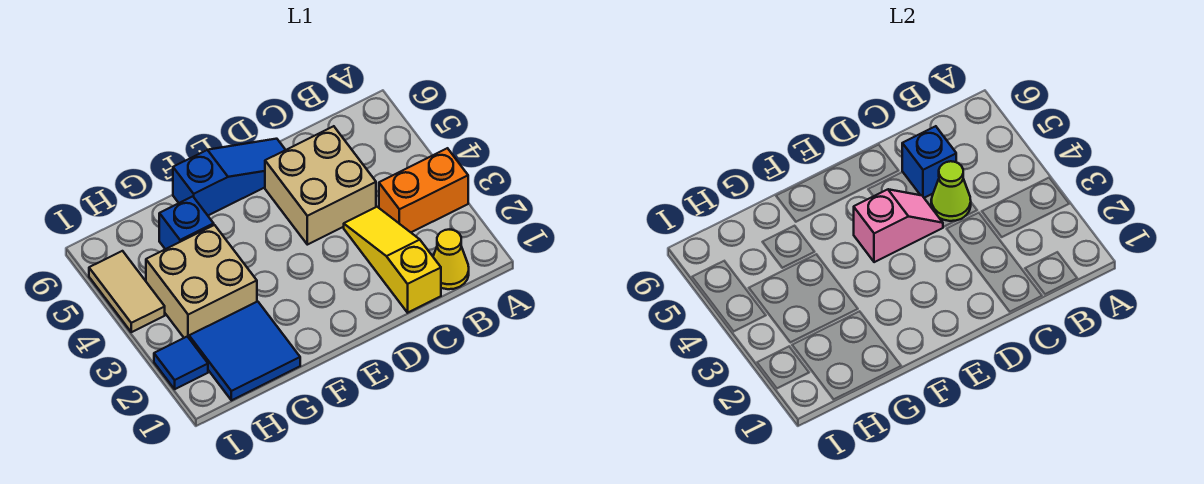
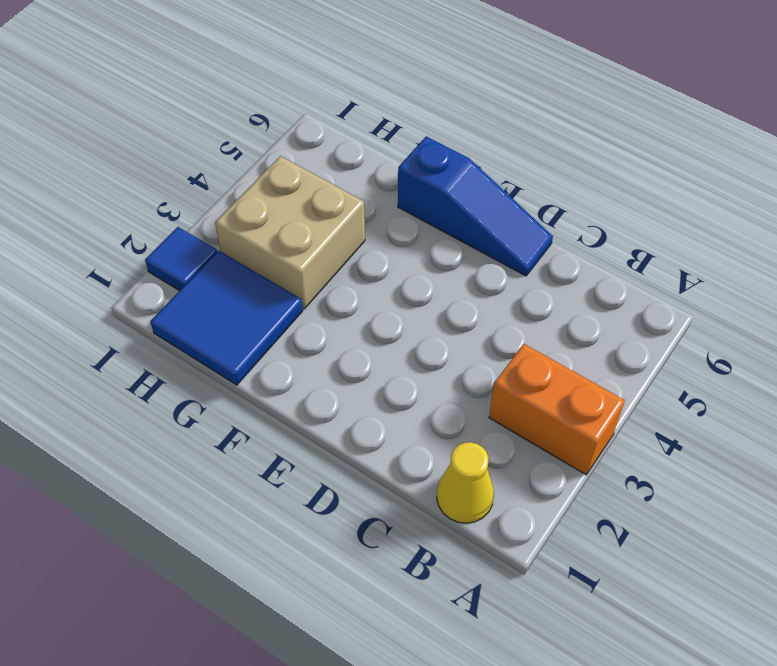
none -> yellow slope C1:C3 level 1 top 1
none -> tan brick C4:D5 level 1
none -> blue brick G5 level 1

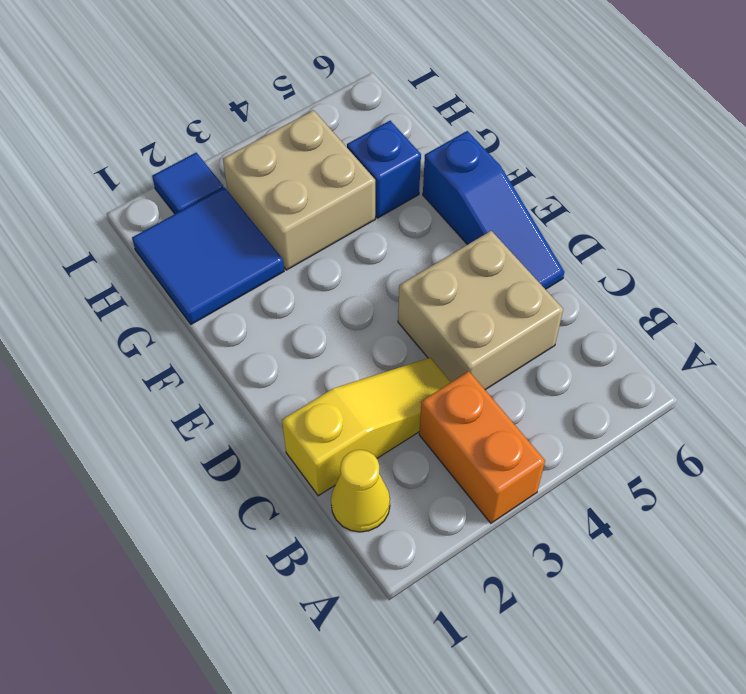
none -> tan tile I4:I5 level 1
none -> lime cone C4 level 2
none -> blue brick C5 level 2

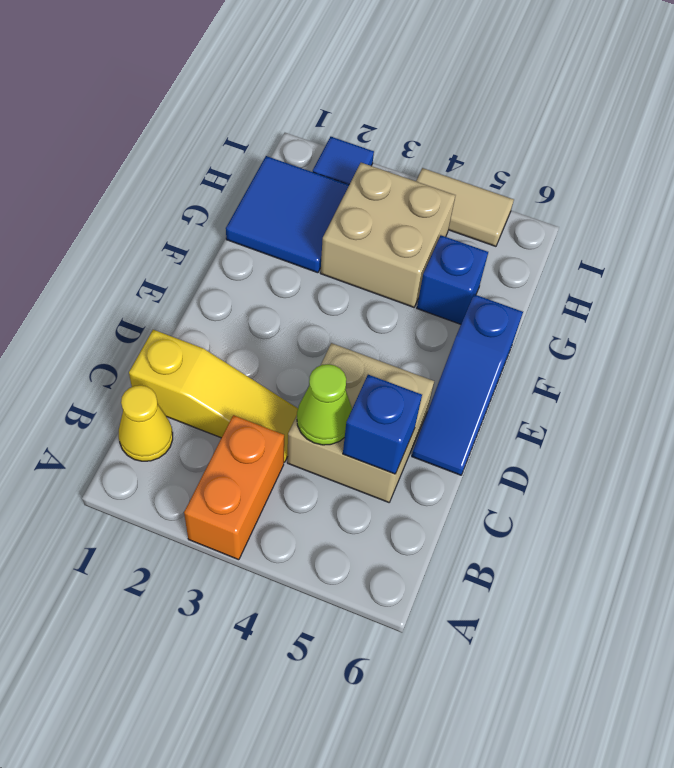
none -> pink slope D4:E4 level 2 top E

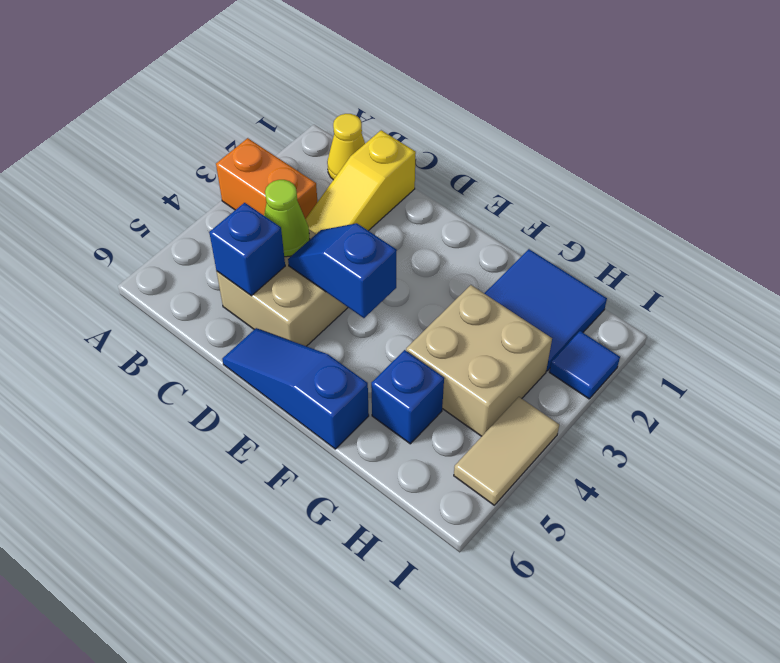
blue slope D4:E4 level 2 top E -> pink slope D4:E4 level 2 top E

